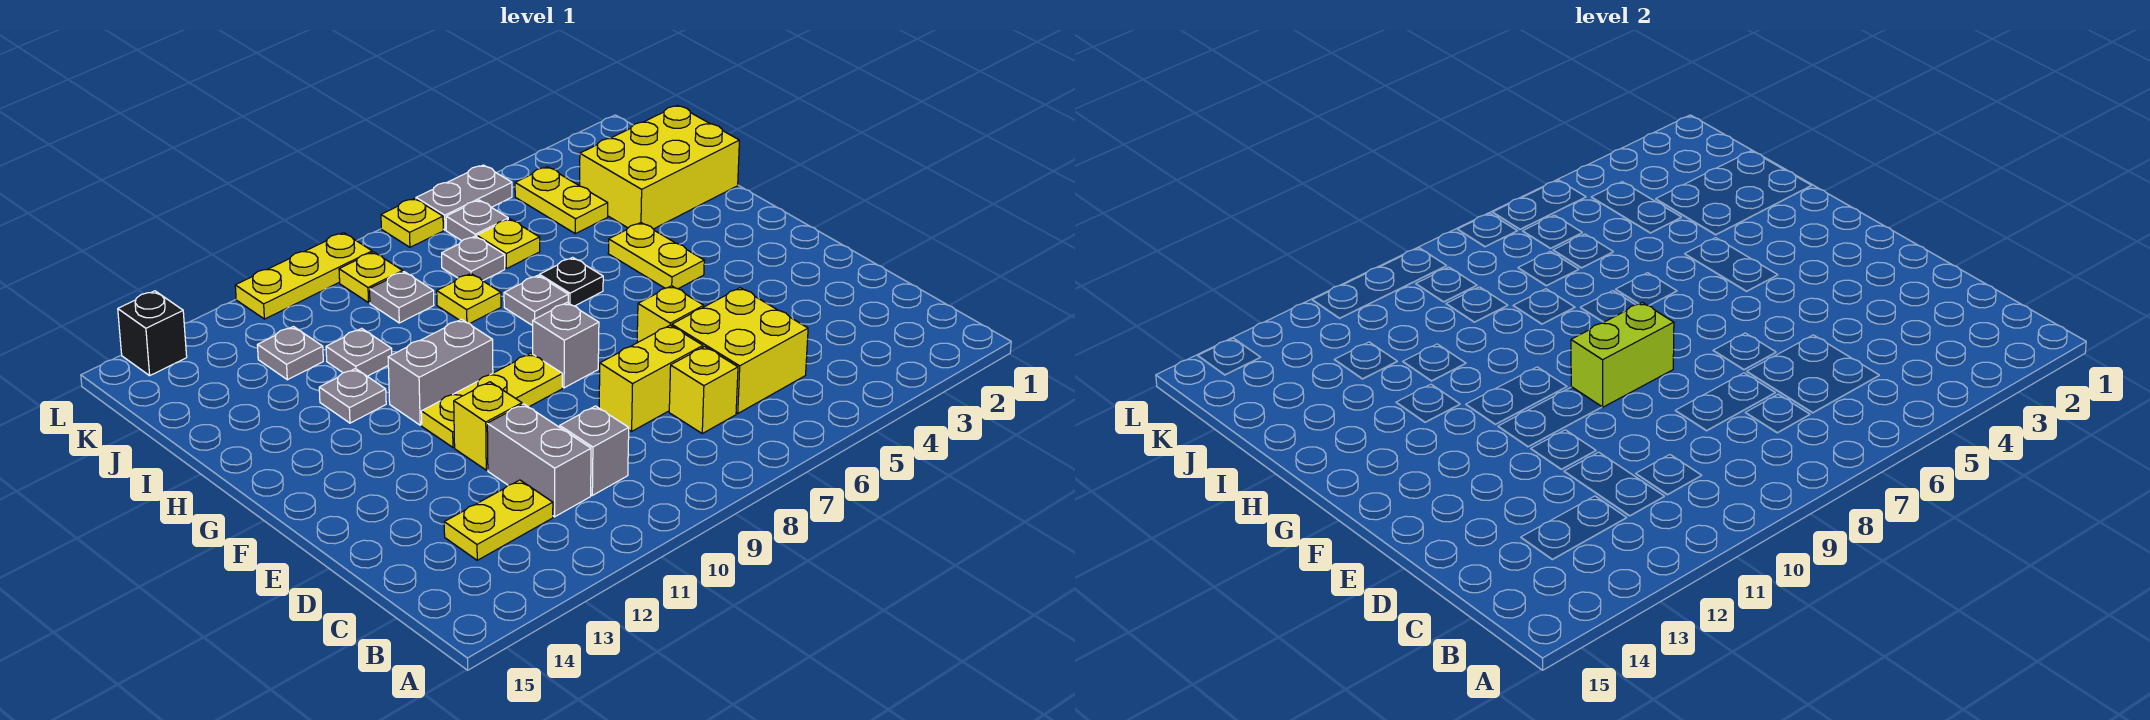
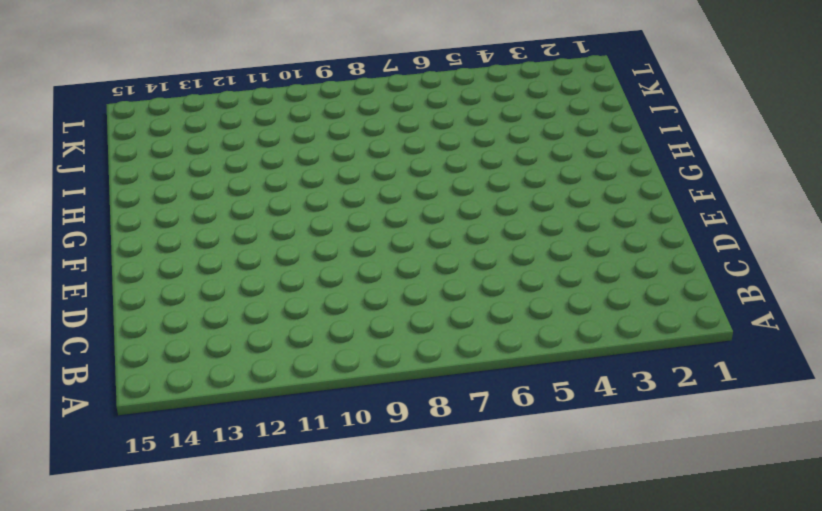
none -> yellow brick C5:D6 level 1
none -> yellow brick C7 level 1
none -> grey brick C10 level 1
none -> grey brick C11:D11 level 1

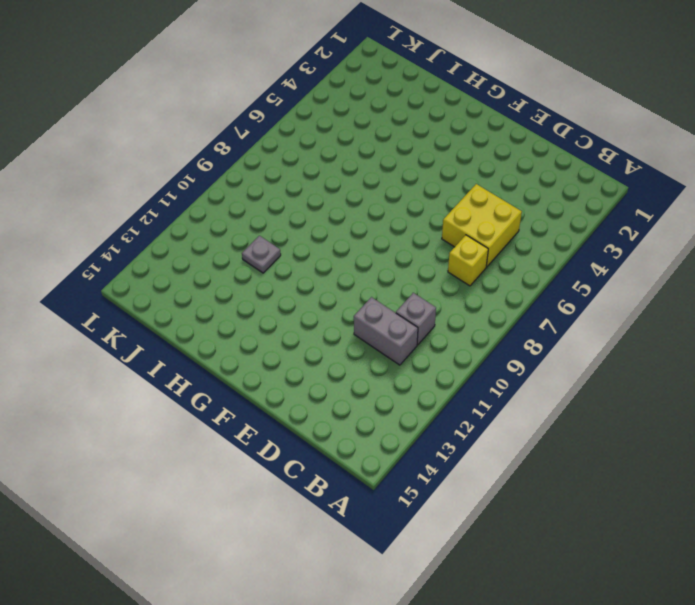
none -> yellow plate C12:C13 level 1
none -> yellow brick D7:D8 level 1
none -> yellow brick E6 level 1
none -> yellow brick E11 level 1

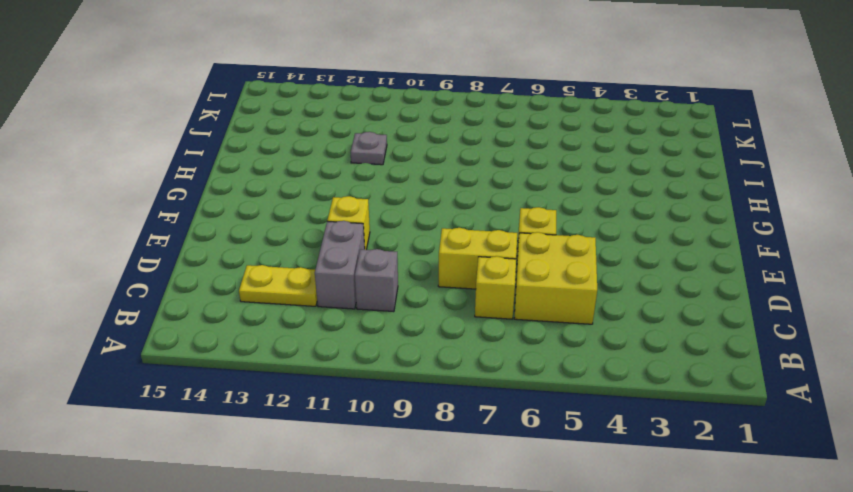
none -> grey brick F8 level 1
none -> yellow plate F9:F11 level 1
none -> yellow plate G4:H4 level 1
none -> grey brick G10:G11 level 1

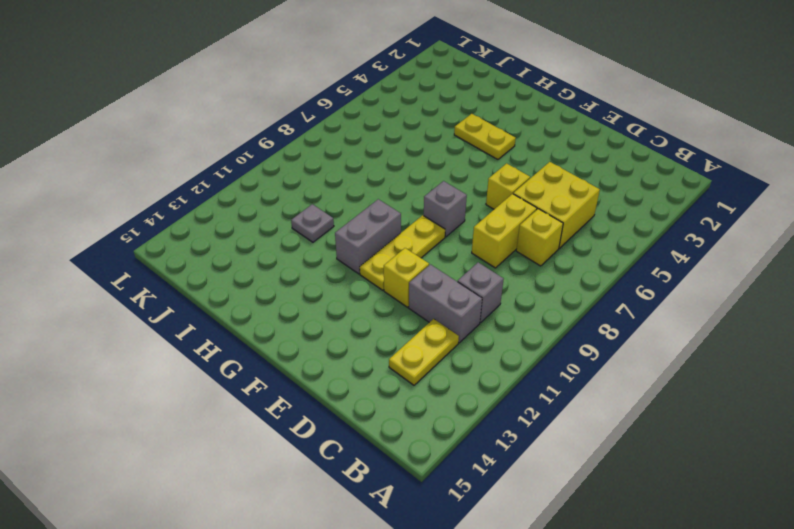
none -> black plate H6 level 1
none -> grey plate H7 level 1
none -> grey plate H12 level 1
none -> yellow brick I1:J3 level 1

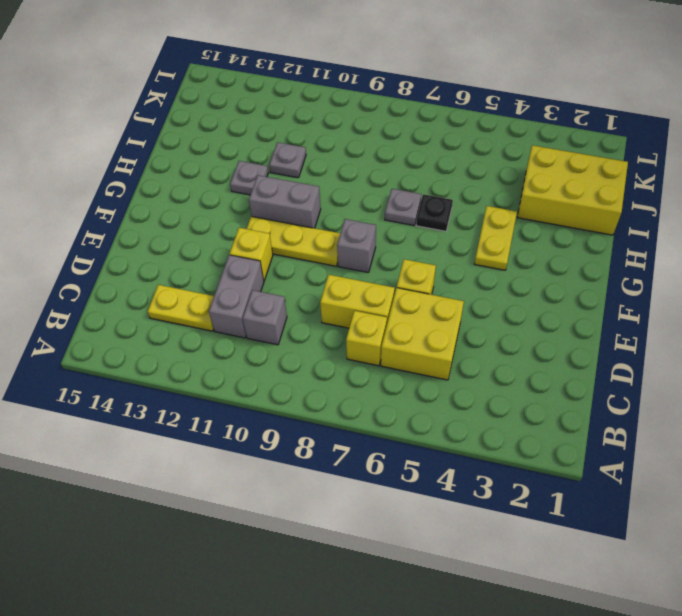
none -> yellow plate I8 level 1
none -> yellow plate J4:K4 level 1
none -> yellow plate J6 level 1
none -> grey plate J7 level 1

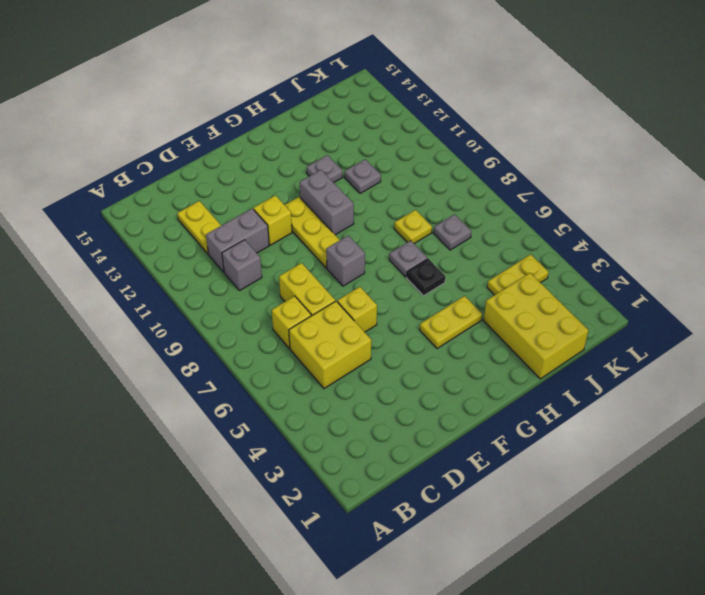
none -> yellow plate J6 level 1
none -> grey plate J9 level 1
none -> grey plate J12 level 1
none -> grey plate K6 level 1

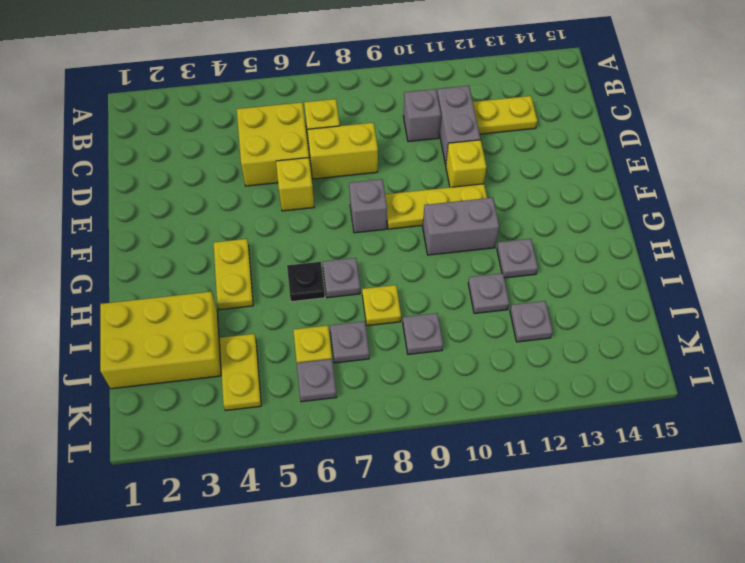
none -> yellow plate K9 level 1
none -> grey plate L5:L6 level 1
none -> yellow plate L7 level 1
none -> yellow plate L9:L11 level 1

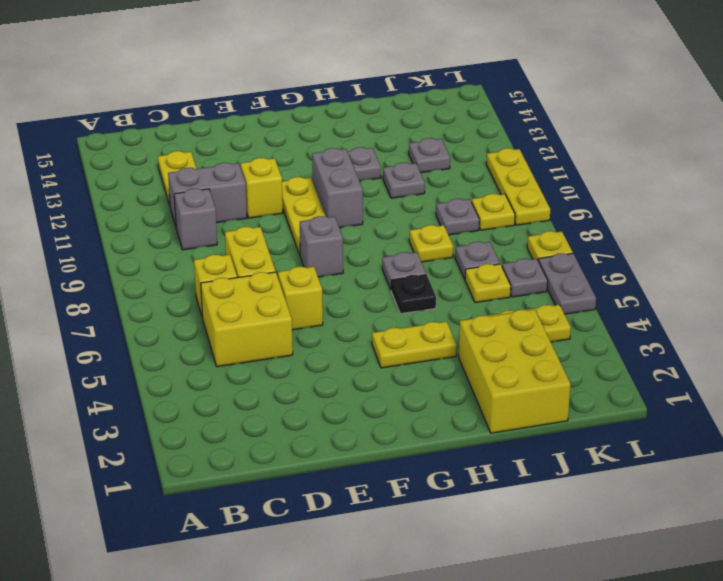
none -> black brick L14 level 1
none -> lime brick F8:F9 level 2

